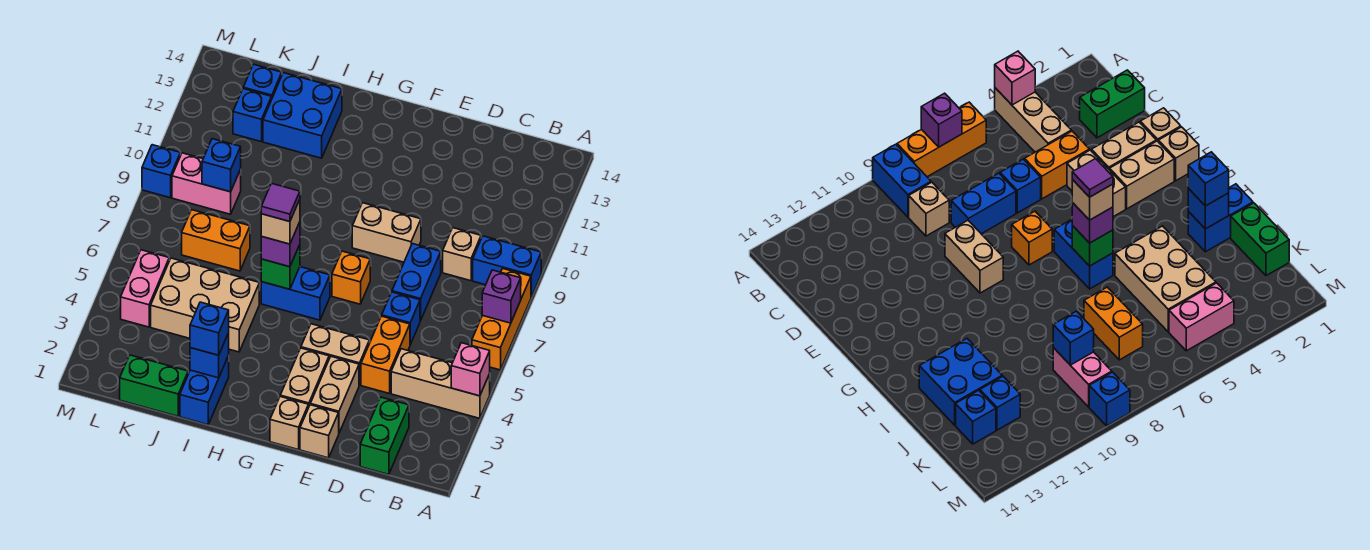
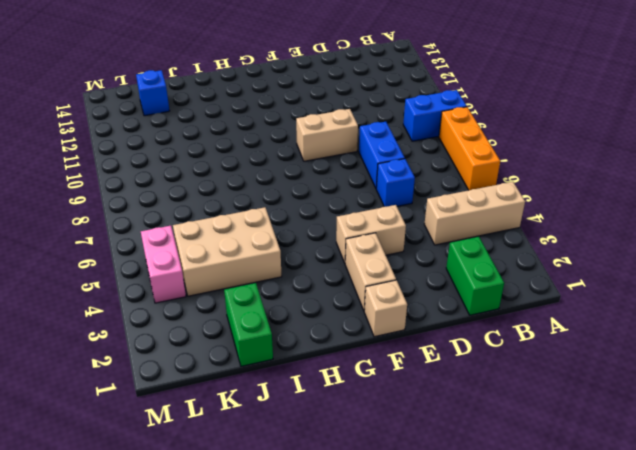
green brick J1:J2 level 1 -> green brick J1:K1 level 1
none -> tan brick C9 level 1
none -> orange brick D4:D5 level 1
none -> tan brick E1 level 1
none -> tan brick E2:E3 level 1

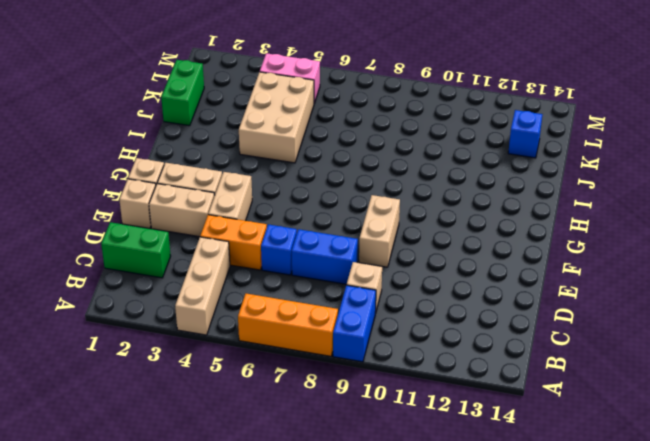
none -> orange brick F7 level 1
none -> blue brick G6:H6 level 1
none -> blue brick I1:I2 level 1
none -> blue brick I12:J13 level 1

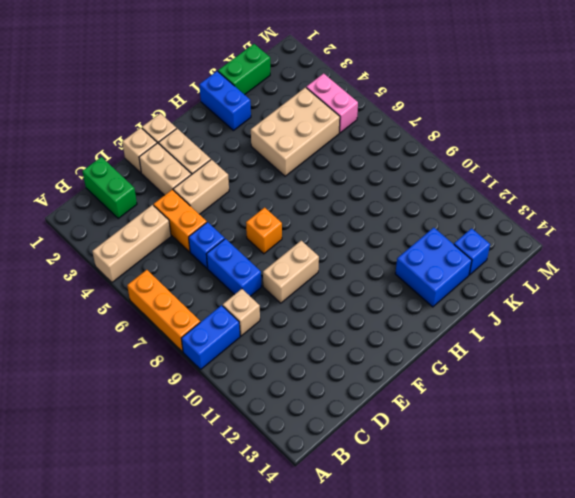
none -> blue brick G6:H6 level 1
none -> orange brick J7:K7 level 1
none -> pink brick K9:L9 level 1
none -> blue brick K12 level 1

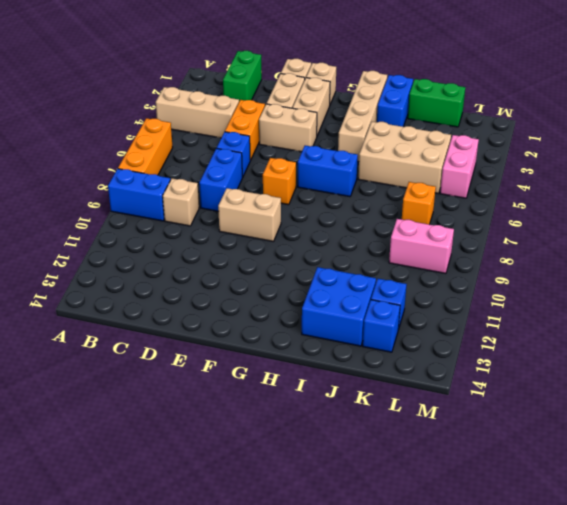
tan brick H1:H4 level 1 -> none
orange brick K7 level 1 -> orange brick J7:K7 level 1
none -> blue brick M9 level 1
none -> pink brick A4 level 2
none -> purple brick A7 level 2
none -> green brick H6 level 2

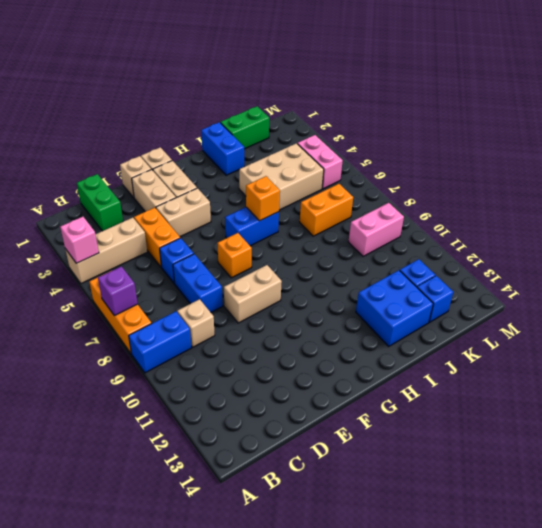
orange brick H6 level 2 -> green brick H6 level 2
none -> blue brick M9 level 1
none -> blue brick I2 level 2
none -> blue brick K9 level 2
none -> purple brick H6 level 3

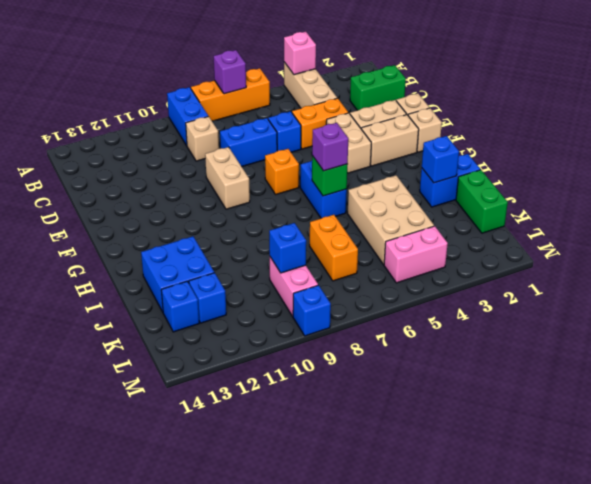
none -> blue brick I2 level 3
none -> tan brick H6 level 4
none -> purple tile H6 level 5

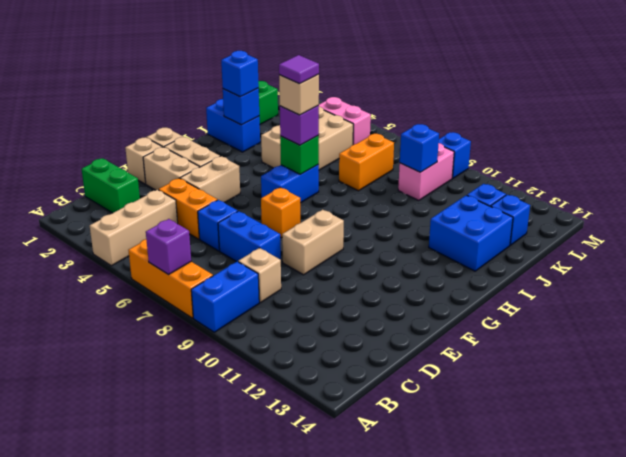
none -> pink brick A4 level 2

